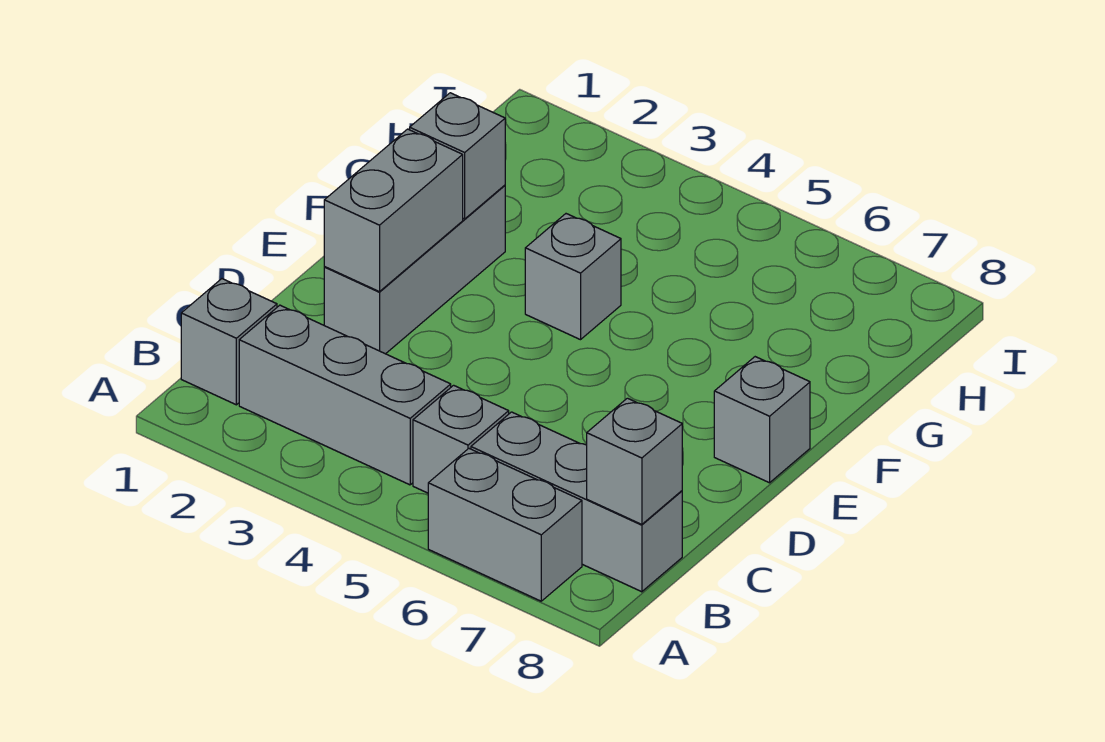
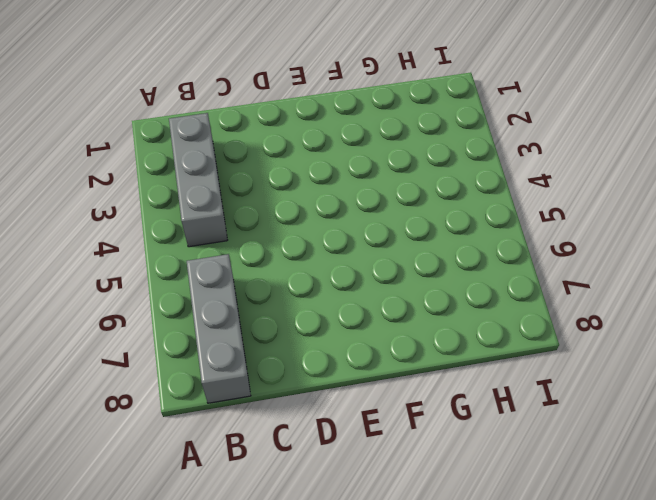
none -> grey brick A6:A7 level 1
none -> grey brick B1 level 1

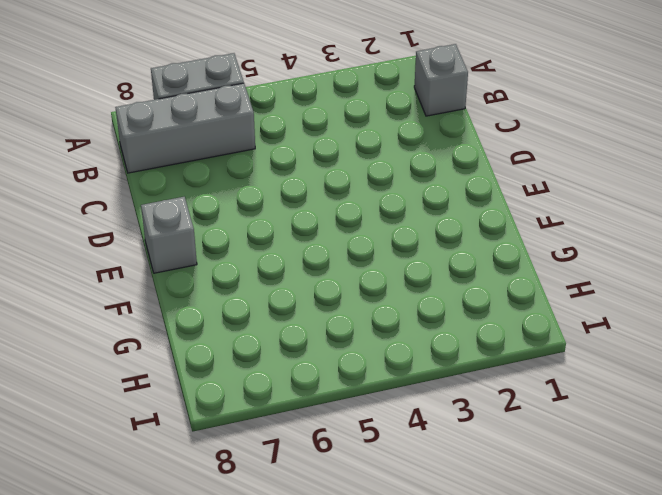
none -> grey brick B2:B4 level 1
none -> grey brick B5 level 1

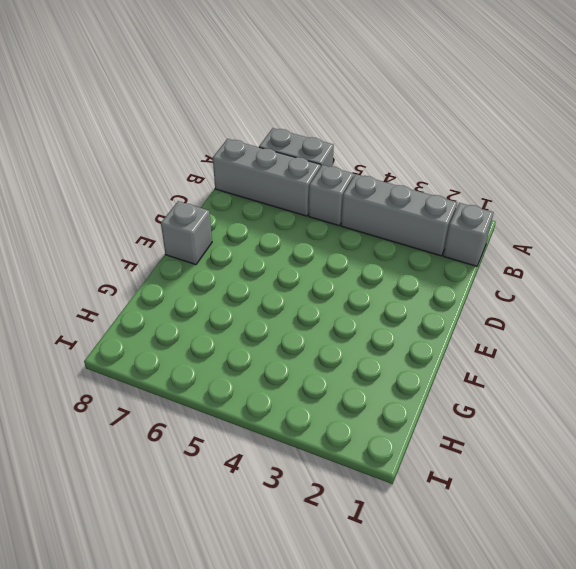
none -> grey brick D2:F2 level 1
none -> grey brick F4 level 1

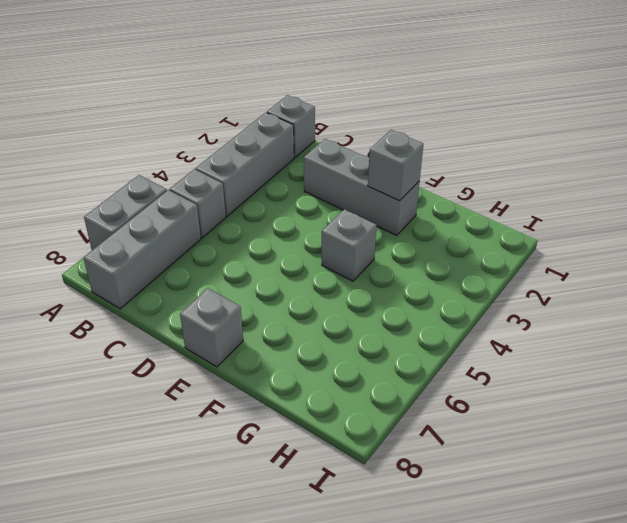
none -> grey brick B8 level 2
none -> grey brick D2:E2 level 2

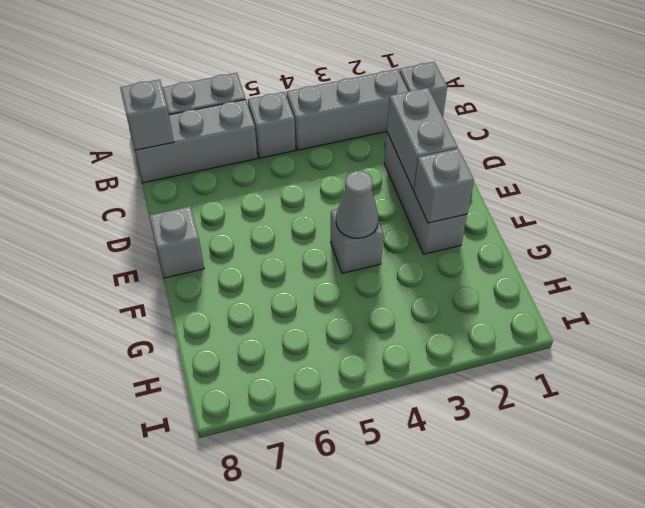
grey cone F4 level 2 -> none

